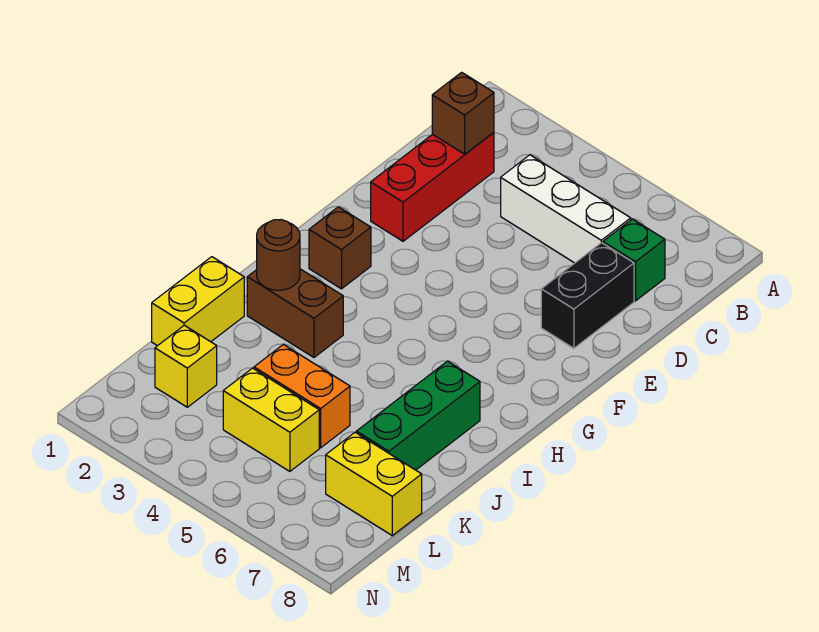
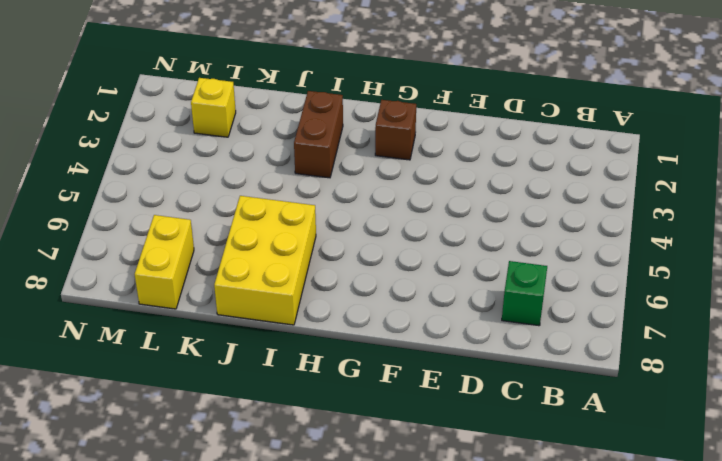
yellow brick I6:J8 level 1 -> green brick I7:K7 level 1
none -> red brick C2:E2 level 1
none -> white brick C4:C6 level 1
none -> black brick D7:E7 level 1

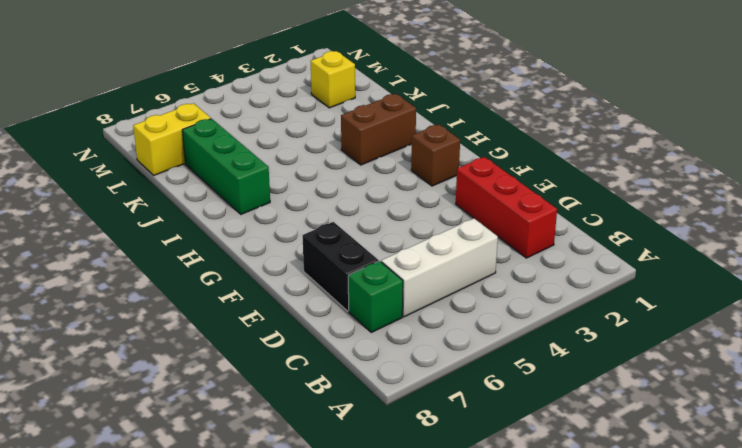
none -> yellow brick J1:K1 level 1
none -> orange brick K4:K5 level 1
none -> yellow brick L4:L5 level 1

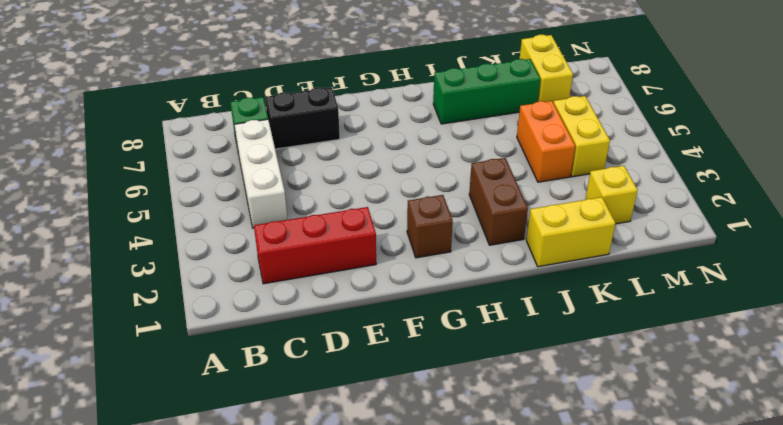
none -> brown brick C2 level 2
none -> brown round brick I2 level 2

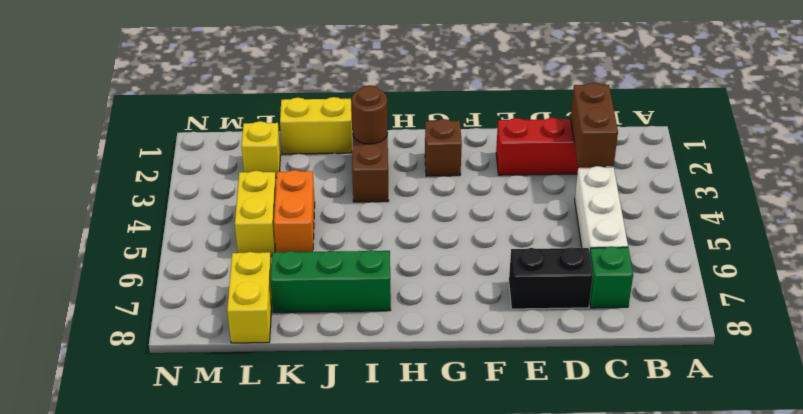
brown brick C2:C3 level 2 -> brown brick C2 level 2

